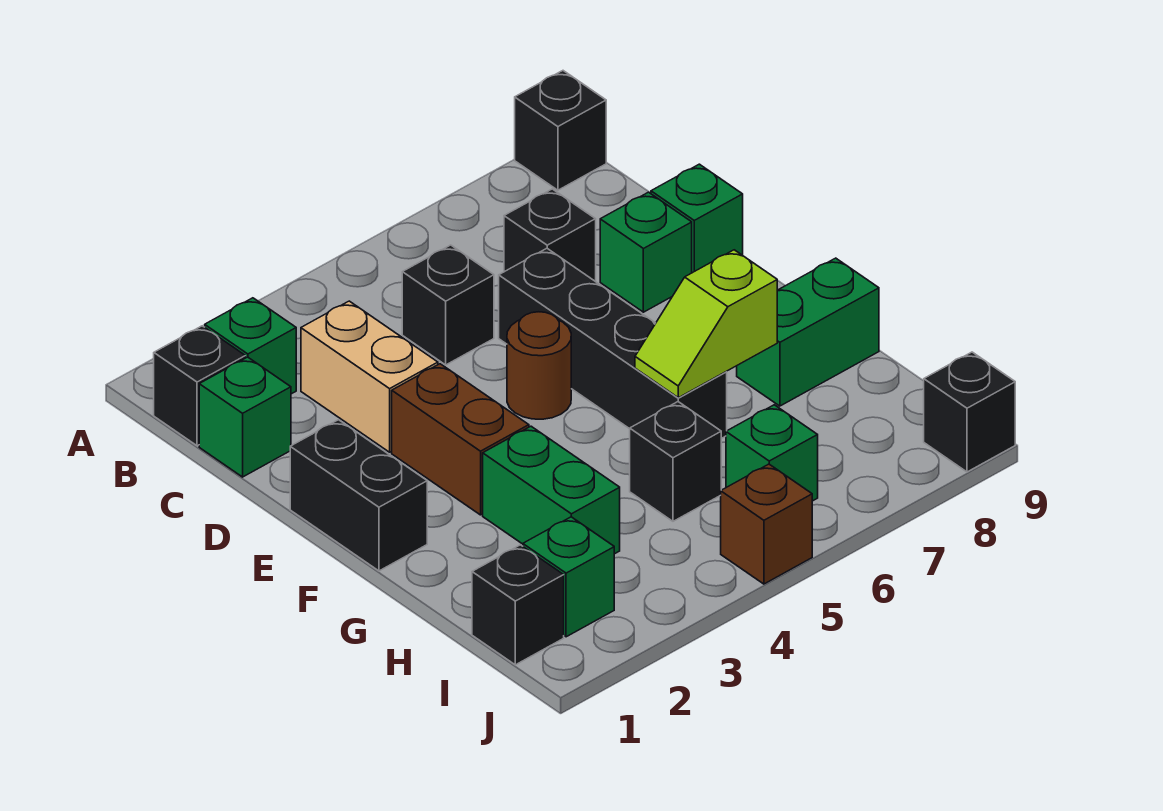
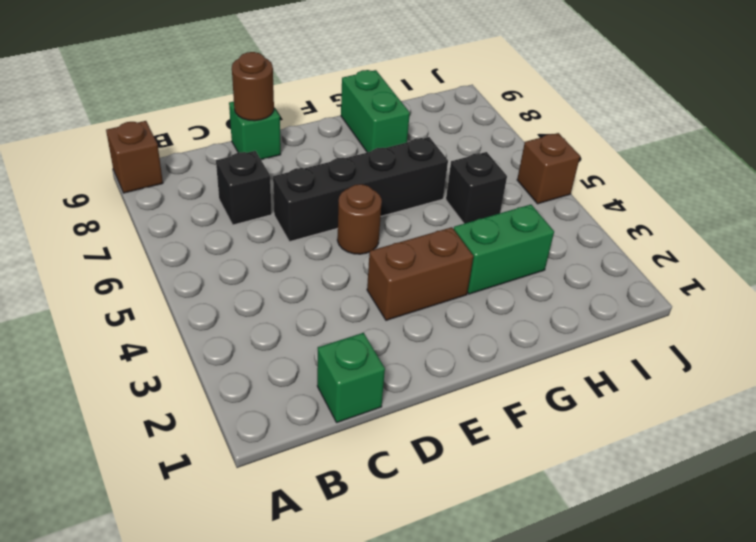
brown brick A9 level 1 -> black brick A9 level 1
brown round brick D9 level 2 -> none
none -> black brick B1 level 1
none -> green brick B2 level 1
none -> tan brick C3:D3 level 1

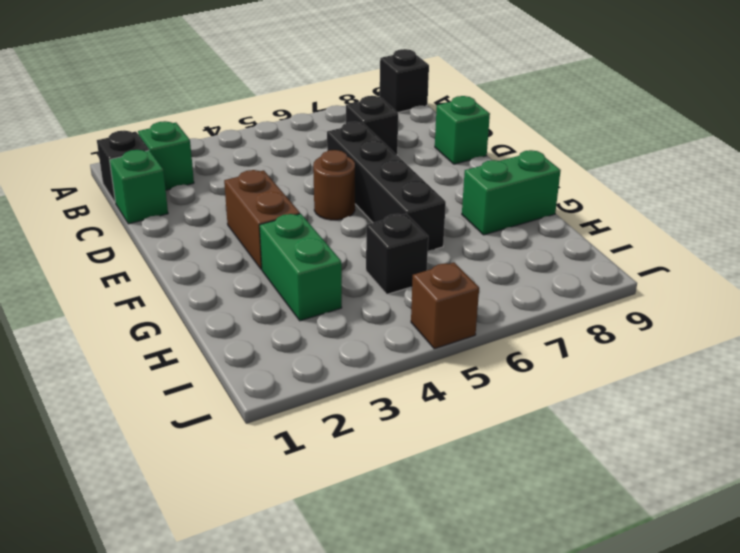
none -> tan brick C3:D3 level 1
none -> black brick C5 level 1
none -> green brick D8 level 1

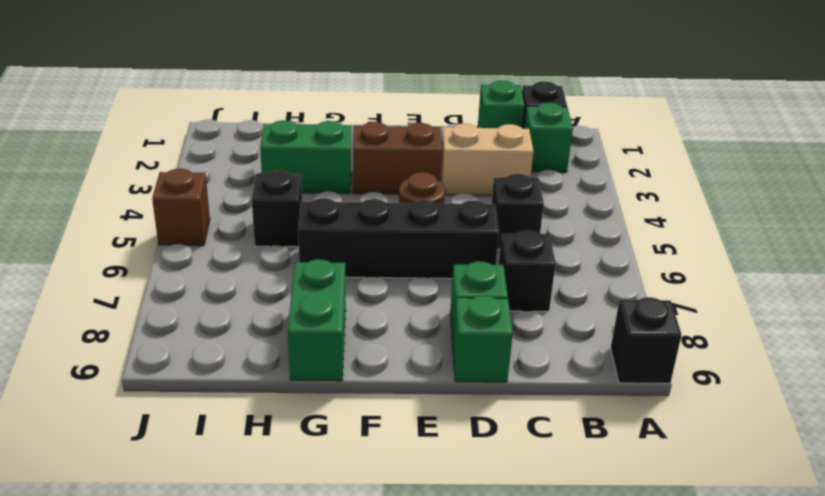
none -> black brick E1:F1 level 1
none -> black brick I1 level 1
none -> green brick I2 level 1

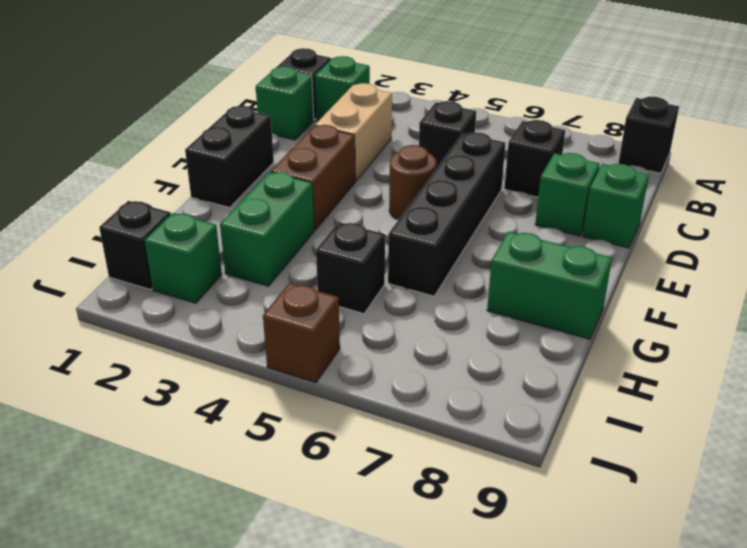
none -> green brick I6 level 1
none -> black brick J9 level 1
none -> lime slope G6:G7 level 2 top 7

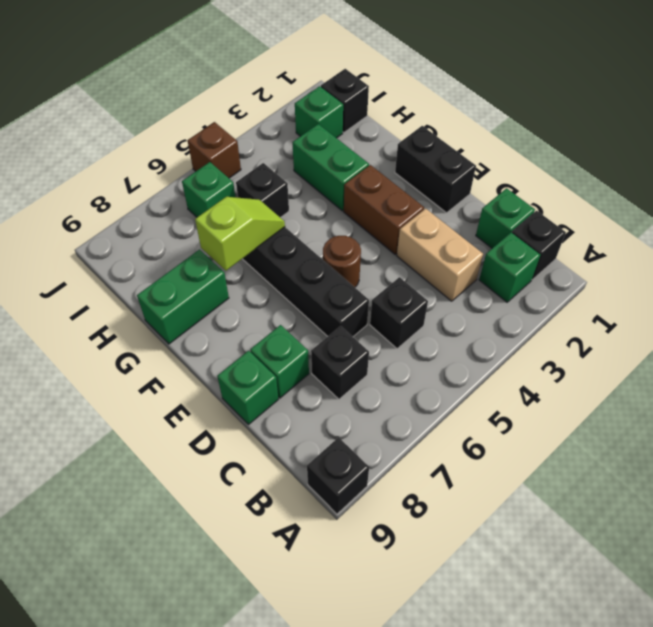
none -> black brick J9 level 1

